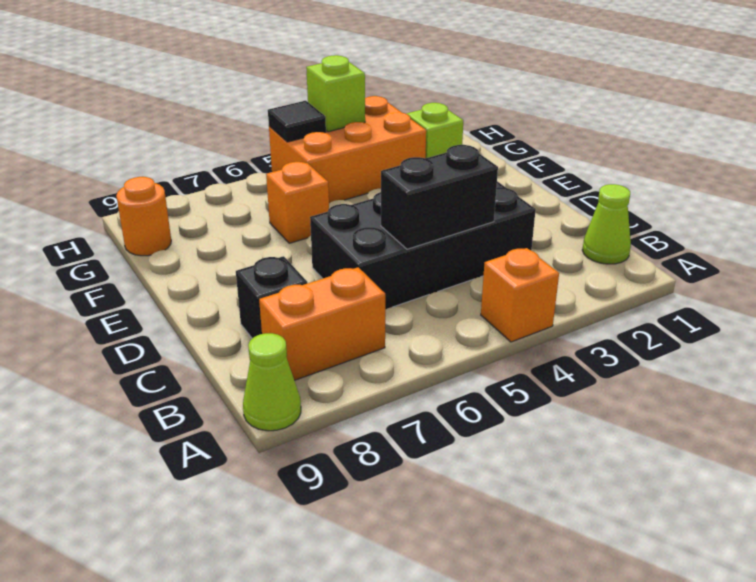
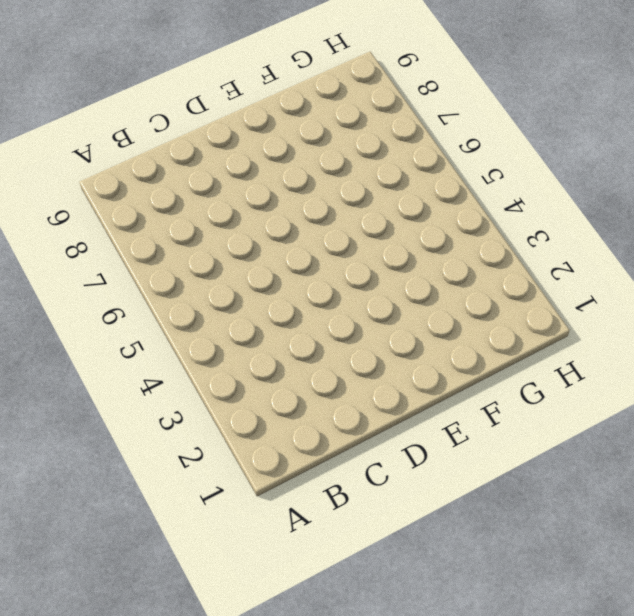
none -> orange brick A4 level 1
none -> lime cone A9 level 1
none -> lime cone B1 level 1

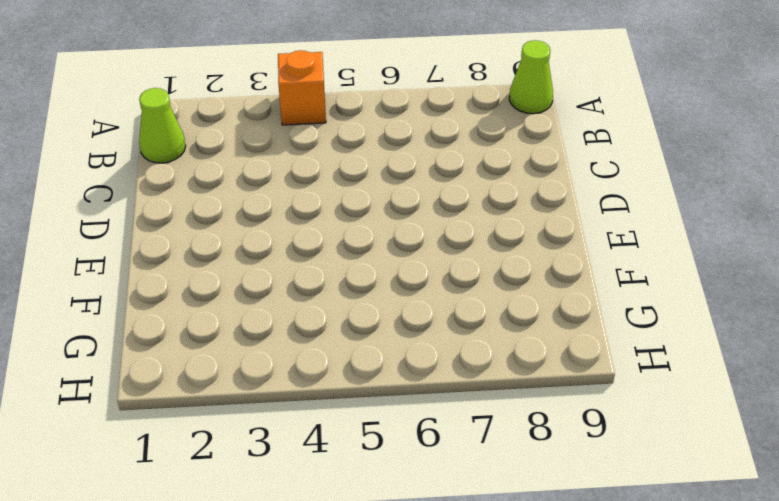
none -> orange brick B7:B8 level 1
none -> black brick C3:D6 level 1
none -> black brick C8 level 1

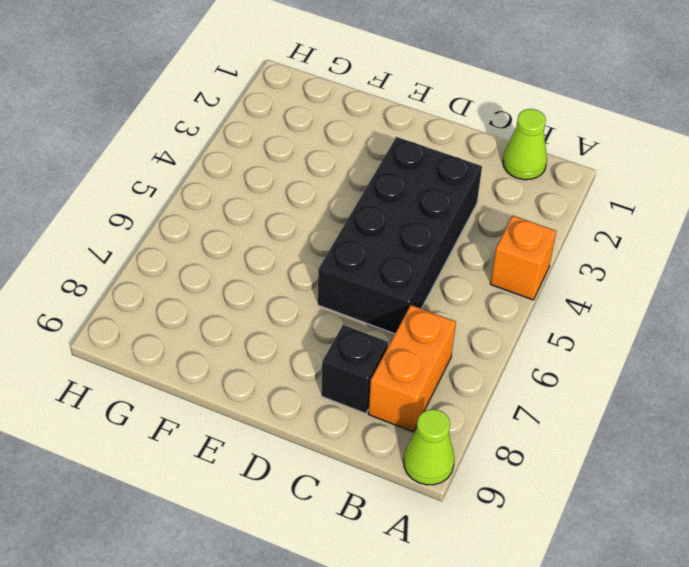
none -> orange brick F6 level 1
none -> lime brick G2 level 1
none -> orange brick G3:H5 level 1

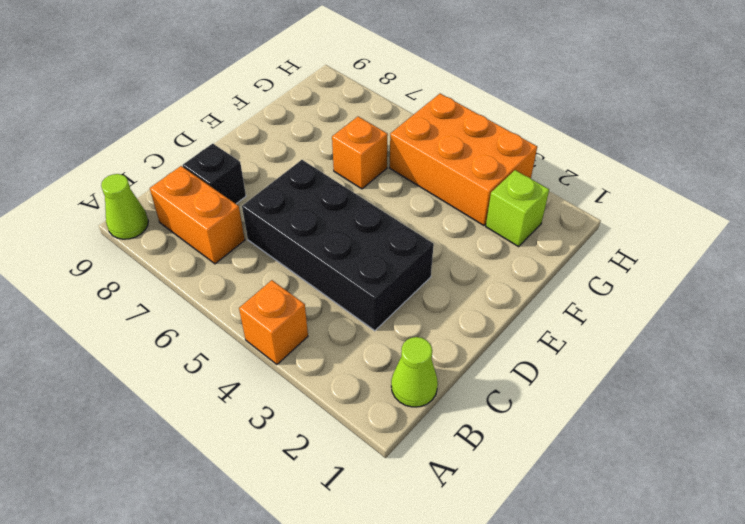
none -> orange round brick G9 level 1
none -> black brick C4:C5 level 2
none -> lime brick H4 level 2

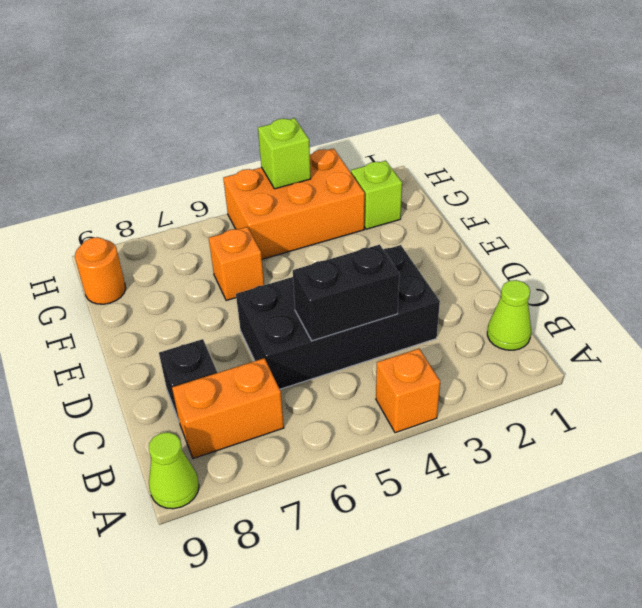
none -> black tile H5 level 2

